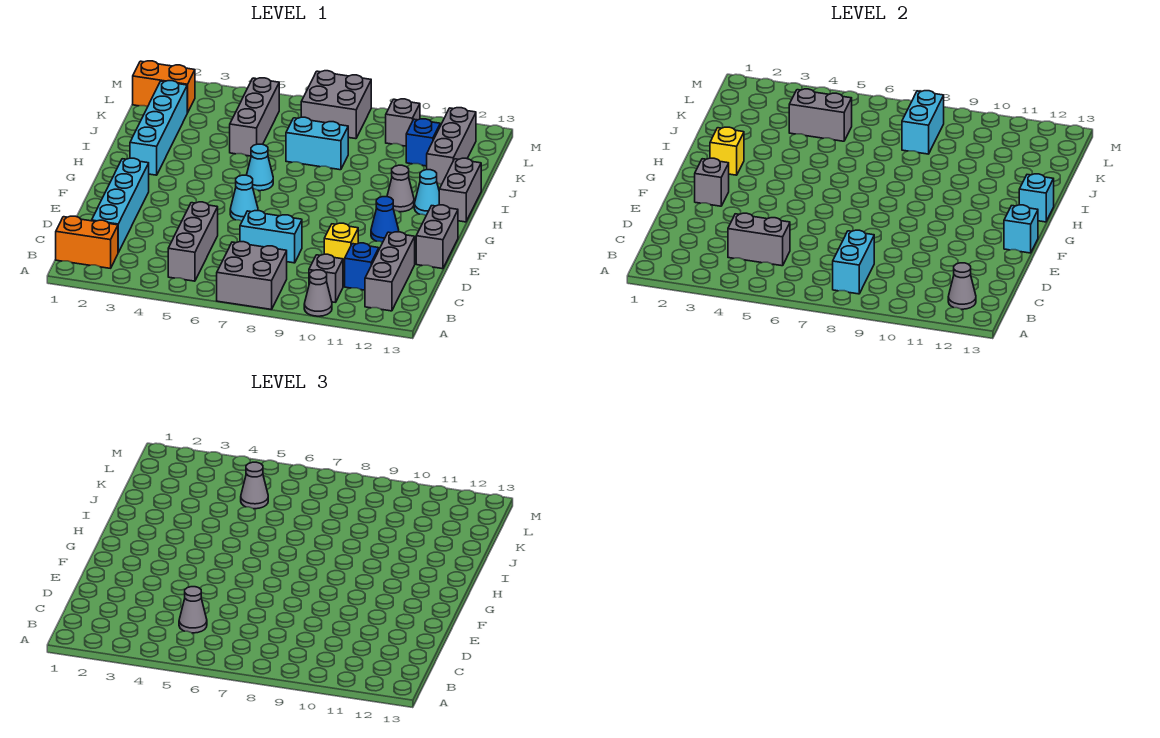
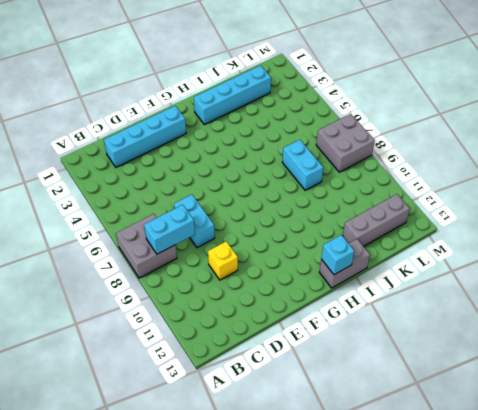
none -> grey cone A10 level 1
none -> orange brick B1:B2 level 1
none -> grey brick B5:D5 level 1
none -> grey brick B10 level 1

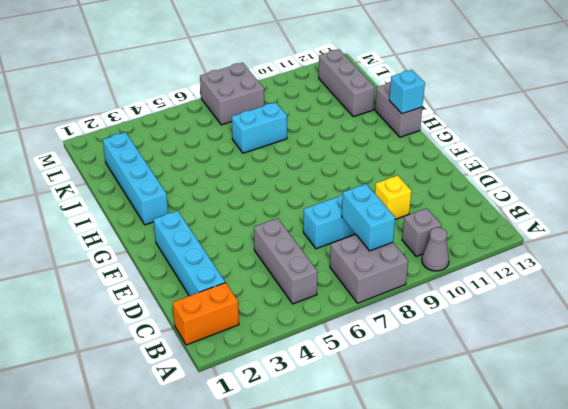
none -> grey brick B12:D12 level 1
none -> blue brick C11 level 1
none -> grey brick E13:F13 level 1
none -> cyan cone F6 level 1

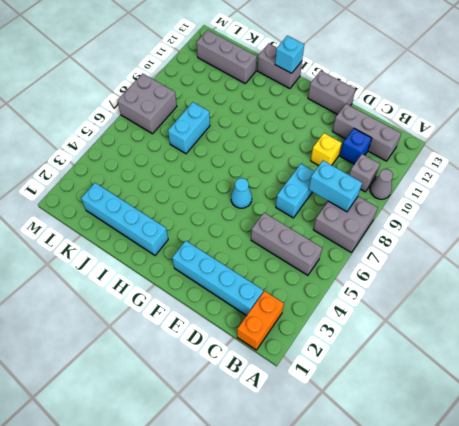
none -> blue cone F11 level 1
none -> cyan cone H6 level 1
none -> grey cone H11 level 1
none -> cyan cone H12 level 1

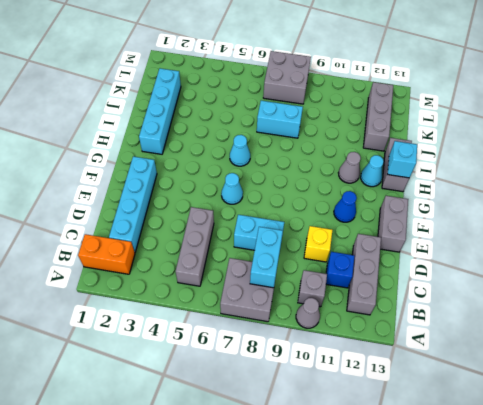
none -> grey brick J5:L5 level 1
none -> blue brick K11 level 1
none -> orange brick L1:L2 level 1
none -> grey brick L10 level 1

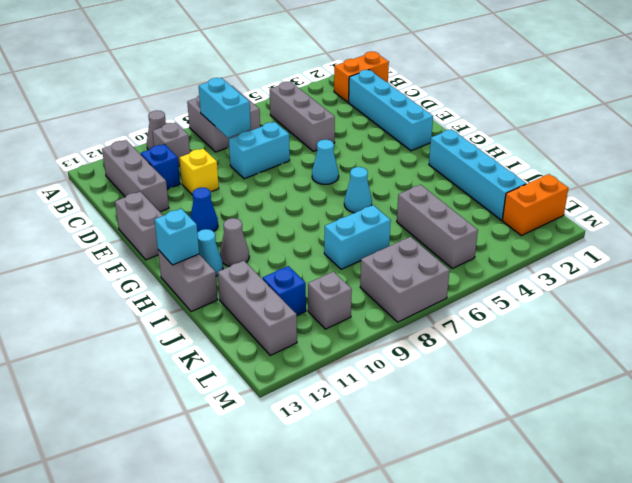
none -> grey cone B12 level 2
none -> grey brick C4:C5 level 2
none -> grey brick F2 level 2
none -> cyan brick F13 level 2

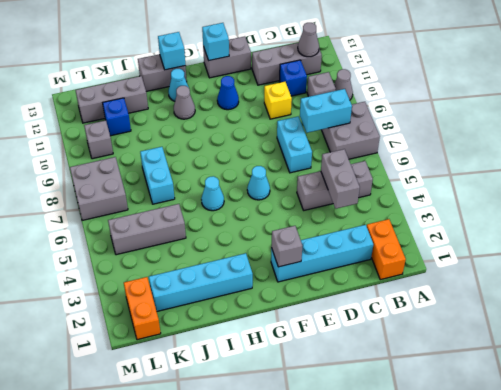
none -> yellow brick H2 level 2
none -> grey brick K4:K5 level 2
none -> cyan brick K8:L8 level 2
none -> grey cone C5 level 3

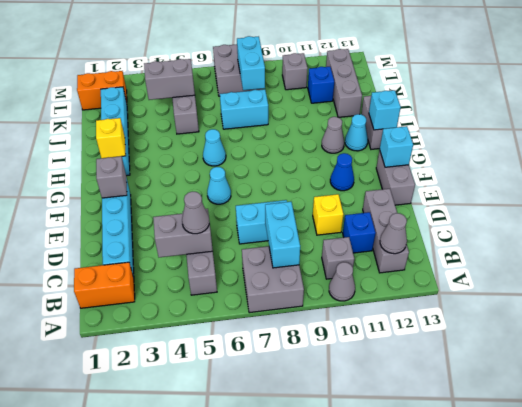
none -> grey cone K5 level 3

